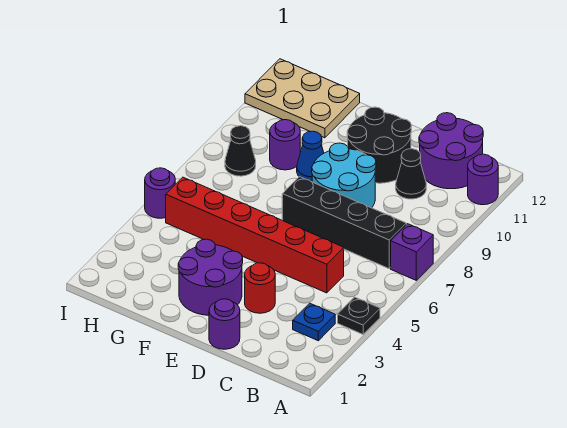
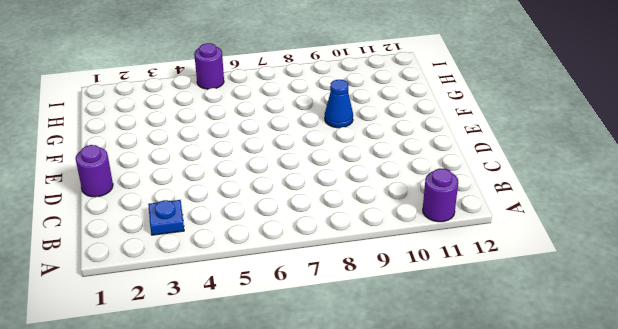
none -> black plate A4 level 1
none -> purple brick A7 level 1
none -> black brick B7:E7 level 1

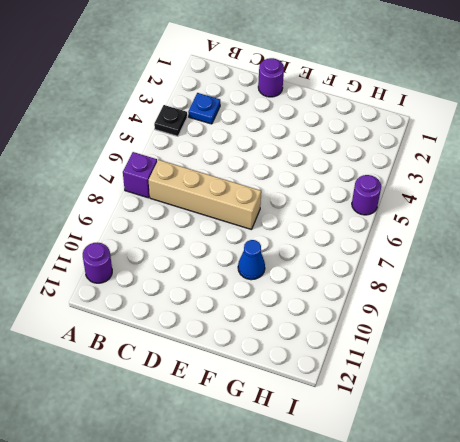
tan brick B7:E7 level 1 -> black brick B7:E7 level 1
none -> purple round brick B11:C12 level 1
none -> red brick C5:H5 level 1
none -> black cone C10 level 1

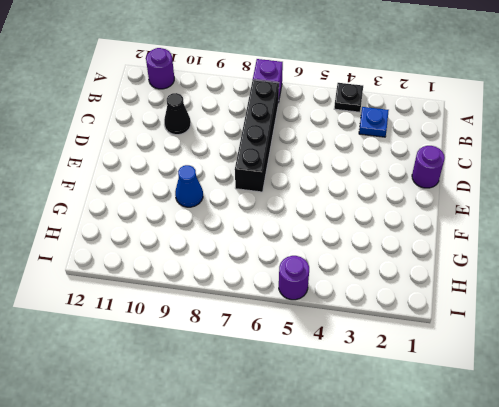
none -> purple round brick B11:C12 level 1
none -> red brick C5:H5 level 1
none -> red round brick D3 level 1

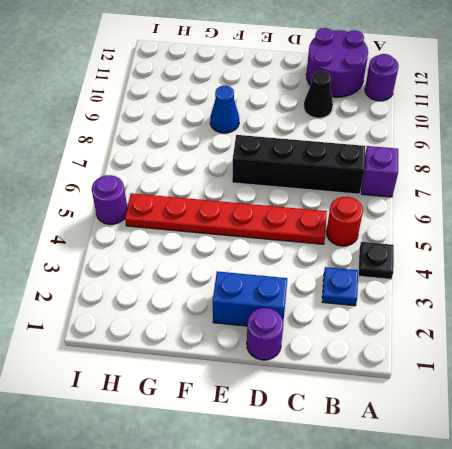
red round brick B5 level 1 -> red round brick D3 level 1
red plate C5:H5 level 1 -> red brick C5:H5 level 1
blue brick D2:E2 level 1 -> purple round brick E2:F3 level 1
none -> cyan round brick D8:E9 level 1
none -> black round brick D10:E11 level 1
none -> purple round brick G9 level 1

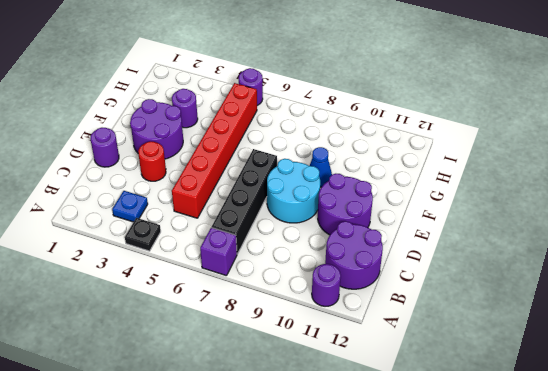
purple round brick D10:E11 level 1 -> black round brick D10:E11 level 1
purple round brick G3 level 1 -> purple round brick G9 level 1
none -> black cone C10 level 1
none -> tan plate G11:I12 level 1
none -> black cone H8 level 1

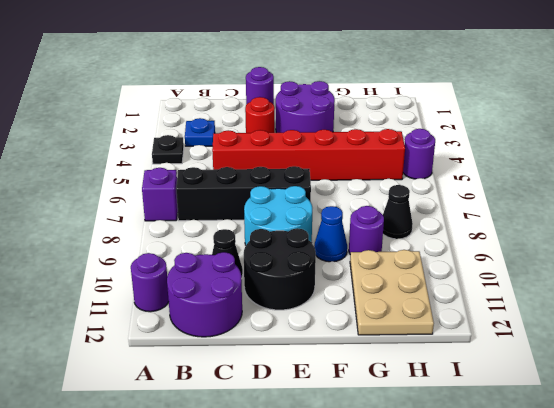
tan plate G10:H12 level 1 -> tan plate G11:I12 level 1

